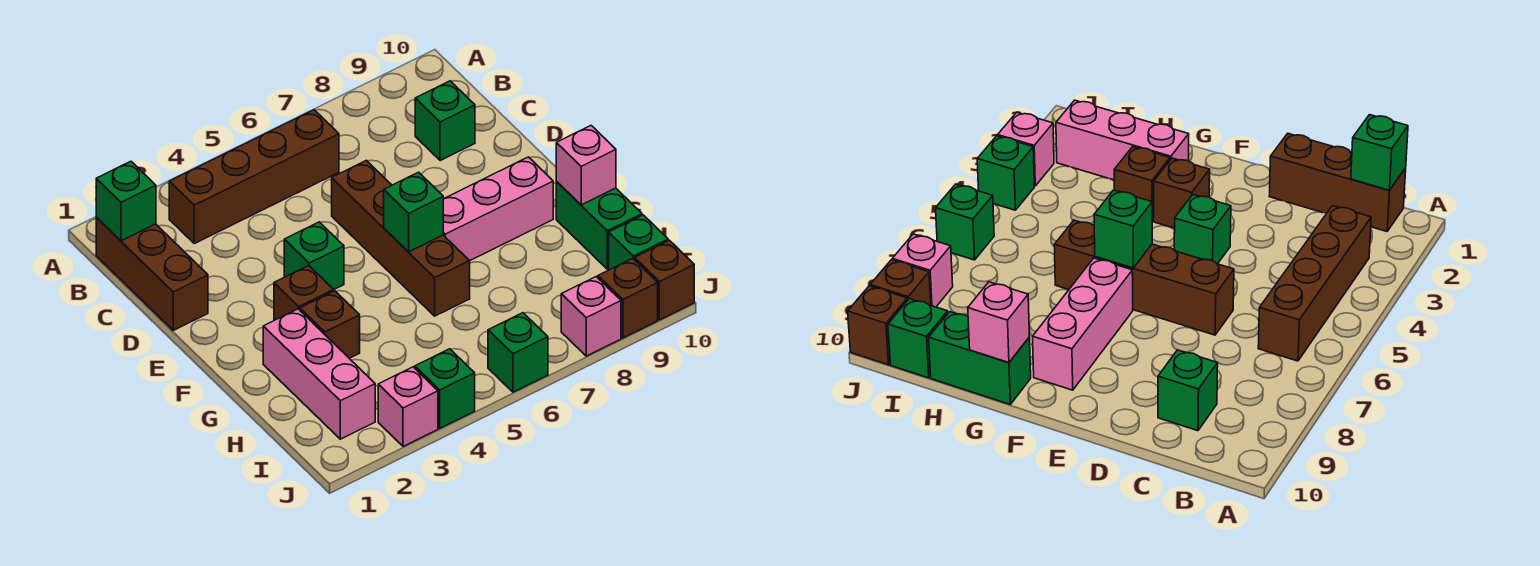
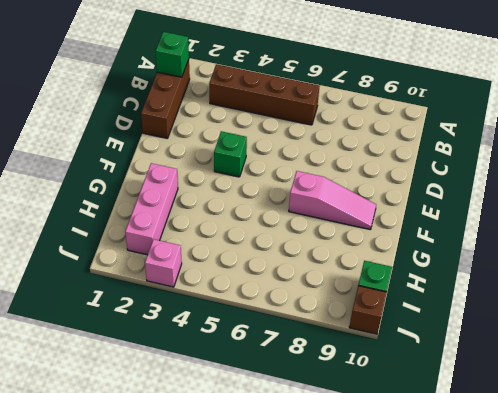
pink slope F7:F9 level 1 top 7 -> pink brick F7:F9 level 1
none -> green brick C9 level 1
none -> brown brick D6:G6 level 1
none -> brown brick F3 level 1

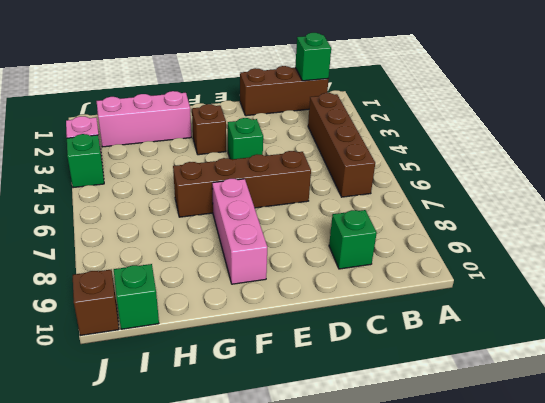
none -> brown brick G3 level 1
none -> green brick G10:H10 level 1
none -> green brick J6 level 1

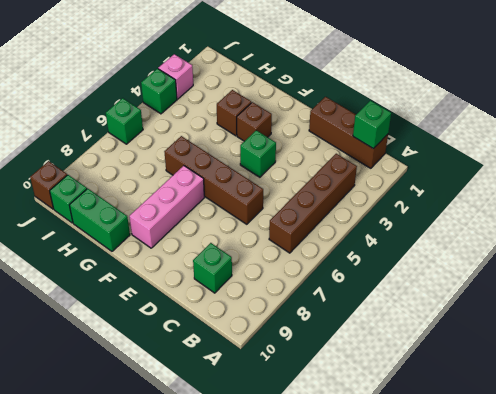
none -> pink brick G2:I2 level 1
none -> pink brick J8 level 1
none -> brown brick J9 level 1

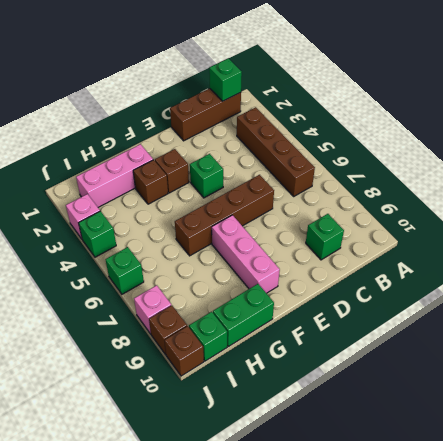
none -> green brick F6 level 2
none -> pink brick G10 level 2

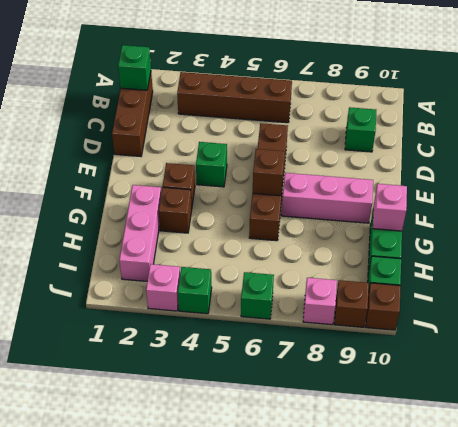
brown brick F6 level 2 -> green brick F6 level 2

